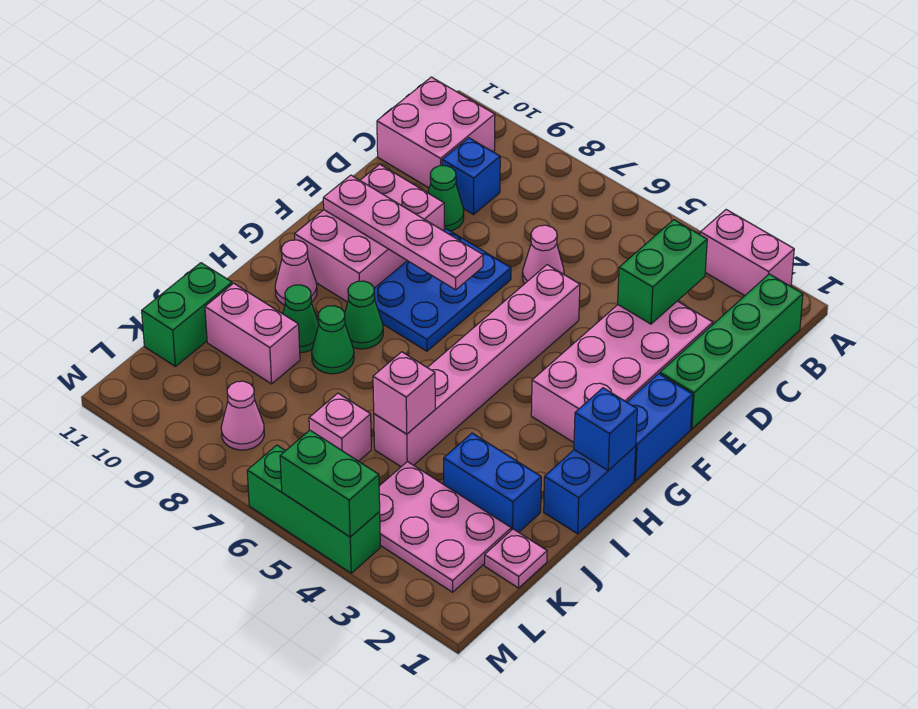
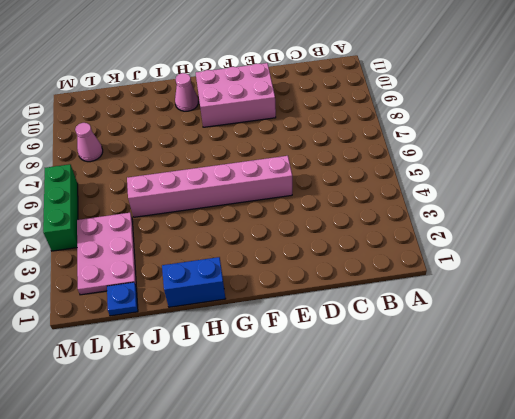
blue plate K1 level 1 -> pink plate K1 level 1
none -> pink brick A2:A3 level 1
none -> green brick B1:E1 level 1
none -> pink brick B10:C11 level 1

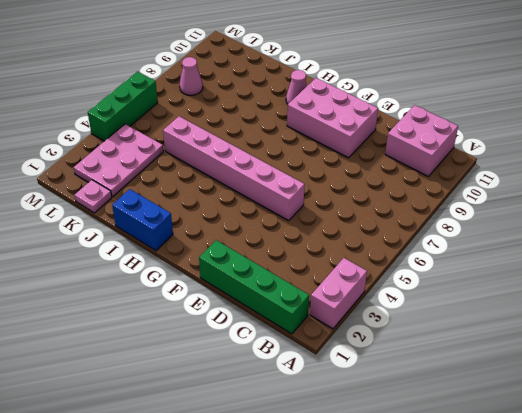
none -> blue brick C9 level 1
none -> pink brick D2:G3 level 1
none -> pink cone D6 level 1

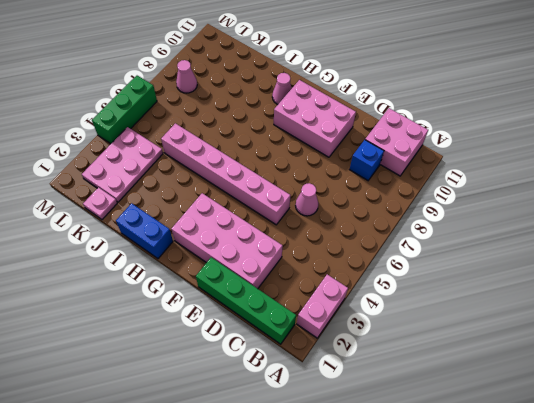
none -> green cone D9 level 1
none -> blue plate E7:G8 level 1
none -> blue brick F1:G1 level 1

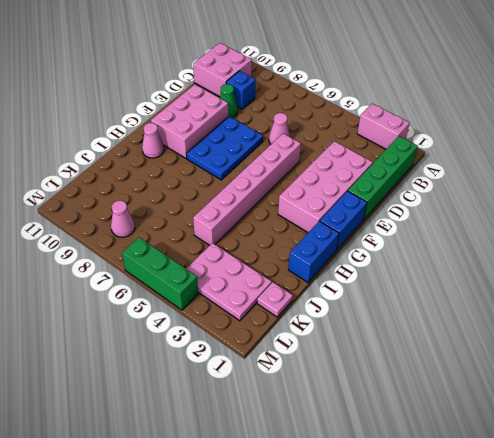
none -> green cone H8 level 1
none -> green cone I8 level 1
none -> green cone I9 level 1

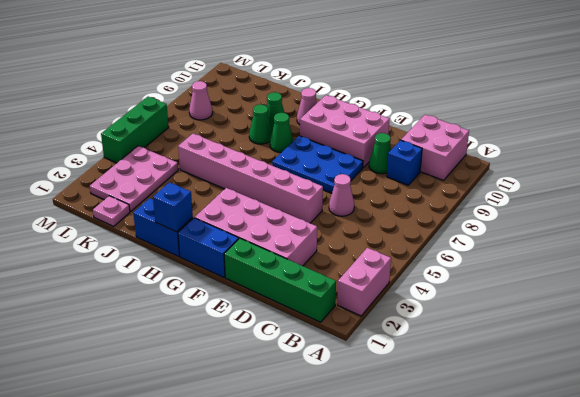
none -> blue brick J2:J3 level 1
none -> pink brick J9:J10 level 1
none -> green brick J11:K11 level 1

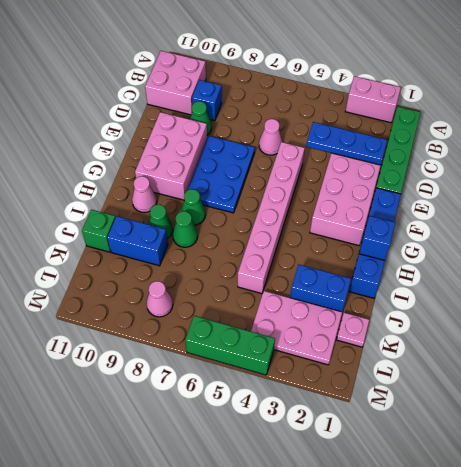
blue plate D2:D4 level 2 -> green brick C3:D3 level 2
blue brick J9:J10 level 1 -> pink brick J9:J10 level 1
green brick J11 level 1 -> green brick J11:K11 level 1
none -> pink brick K6 level 1
none -> pink plate F7:F10 level 2
none -> pink brick J5 level 2

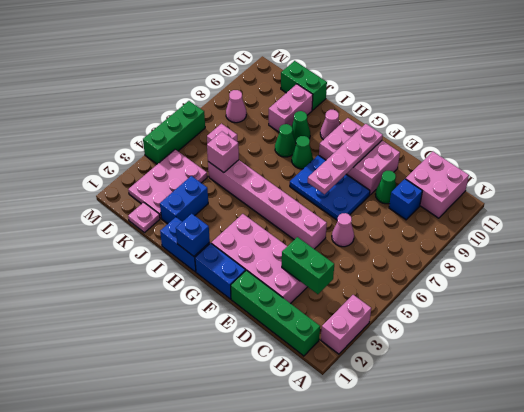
none -> green brick M4:M5 level 2

